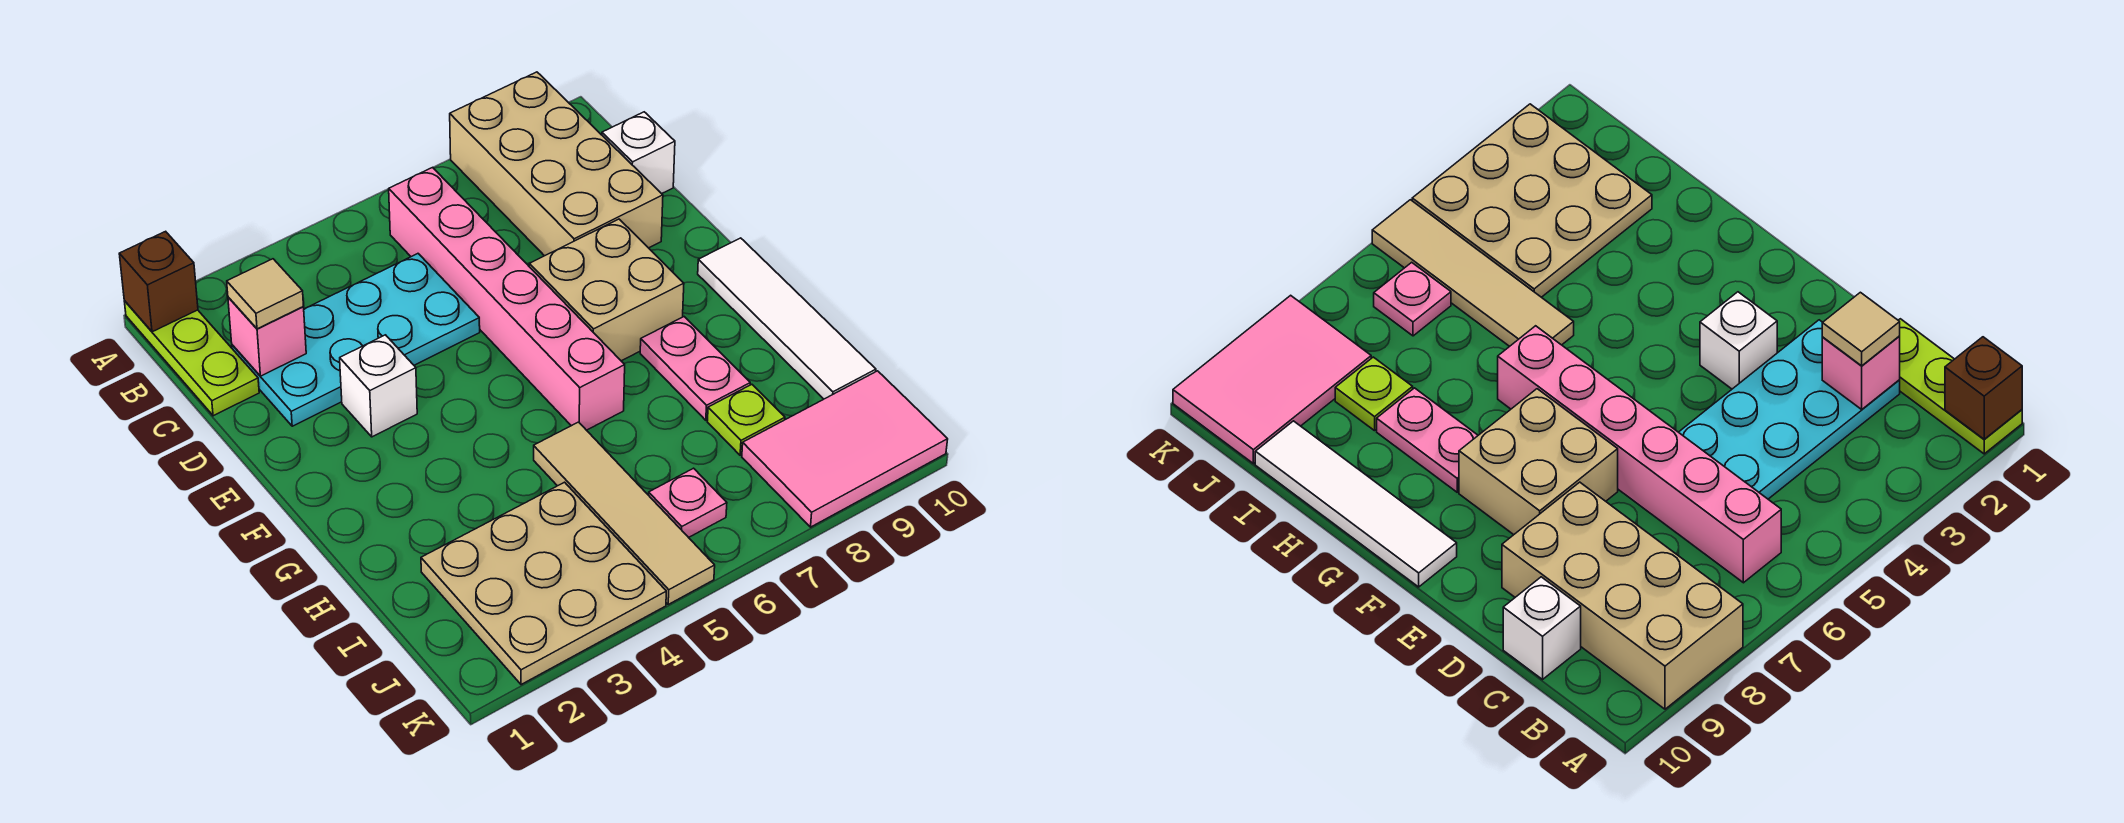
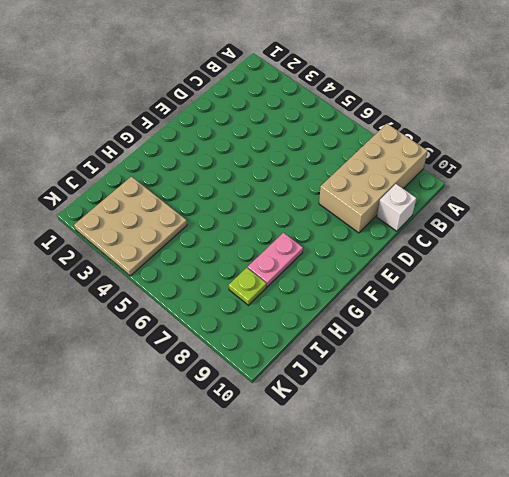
none -> lime plate A1:C1 level 1
none -> pink brick B6:G6 level 1
none -> cyan plate C2:D5 level 1

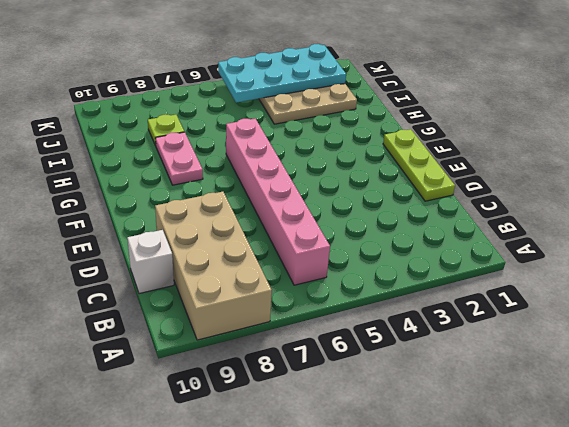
lime plate D1:F1 level 1 -> lime plate A1:C1 level 1
cyan plate J2:K5 level 2 -> cyan plate C2:D5 level 1
none -> white brick E3 level 1
none -> tan brick E7:F8 level 1
none -> white tile F10:I10 level 1

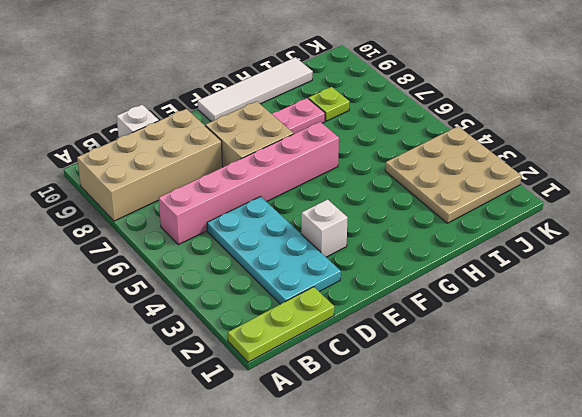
none -> tan tile H5:K5 level 1
none -> pink plate J6 level 1
none -> pink tile J8:K10 level 1

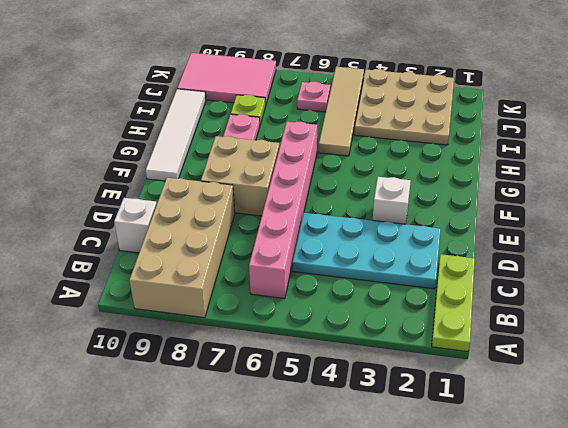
none -> brown brick A1 level 2
none -> pink brick C2 level 2
none -> tan tile C2 level 3

